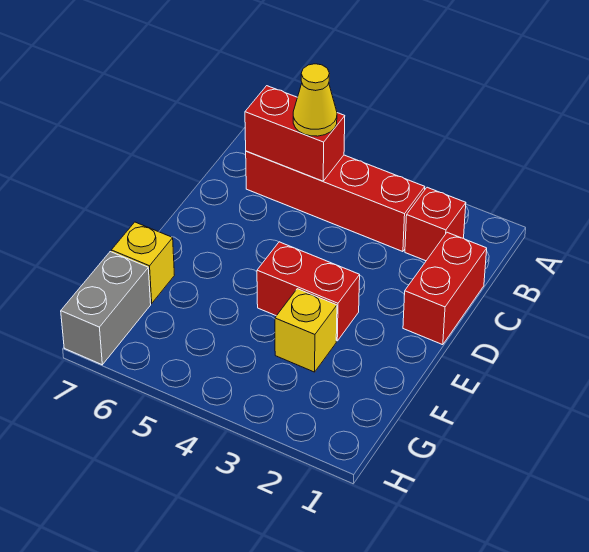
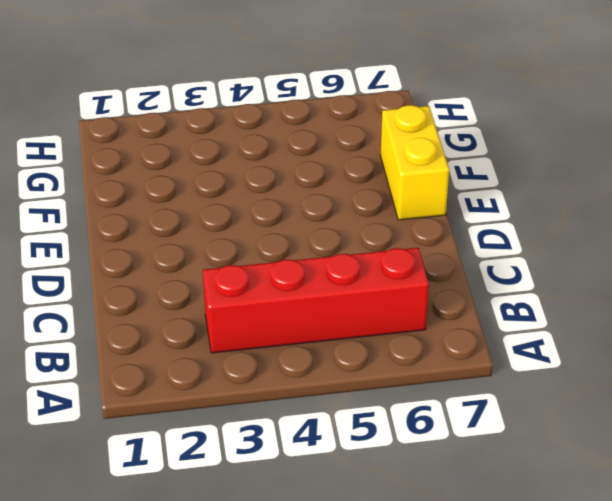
yellow brick E7:F7 level 1 -> yellow brick F7 level 1
none -> red brick B2 level 1
none -> red brick C1:D1 level 1

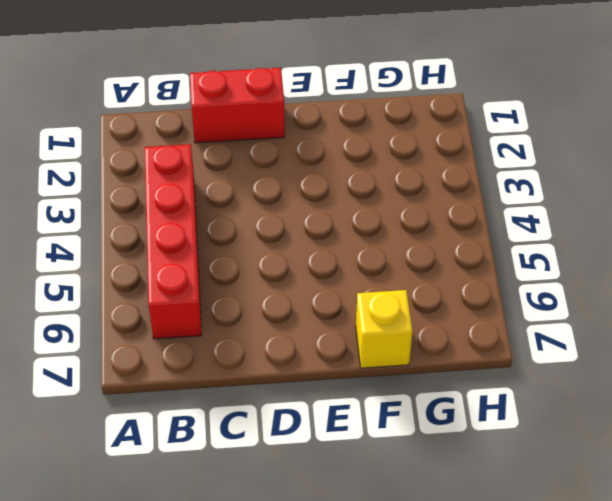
none -> red brick B2 level 1
none -> red brick E3:E4 level 1

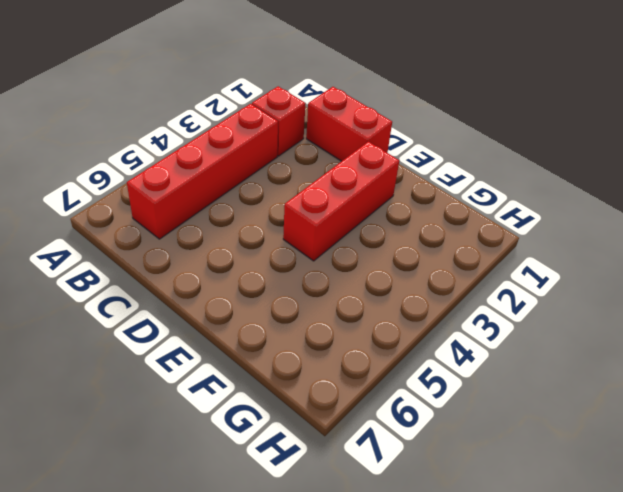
red brick E2:E4 level 1 -> red brick E3:E4 level 1
none -> yellow brick F3 level 1
none -> yellow brick F7 level 1

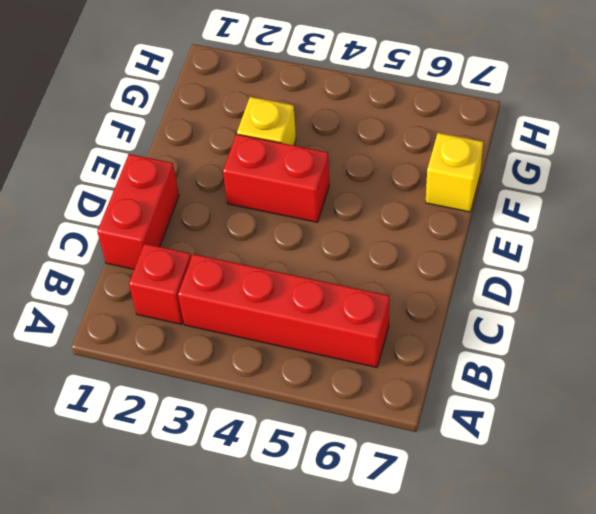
none -> grey brick G7:H7 level 1
none -> red brick B5:B6 level 2

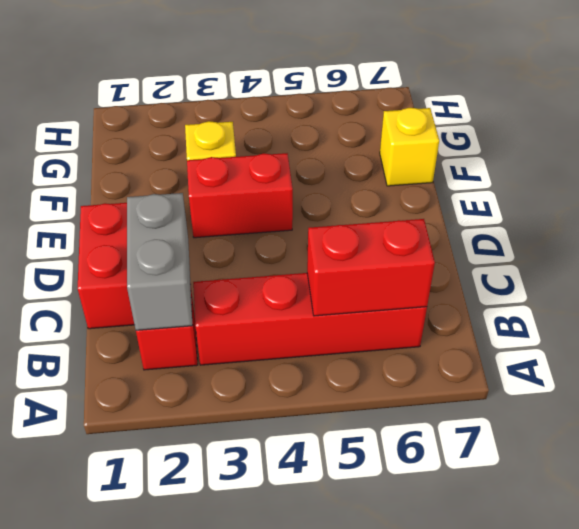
grey brick B2:C2 level 2 -> grey brick G7:H7 level 1
none -> yellow cone B5 level 3

